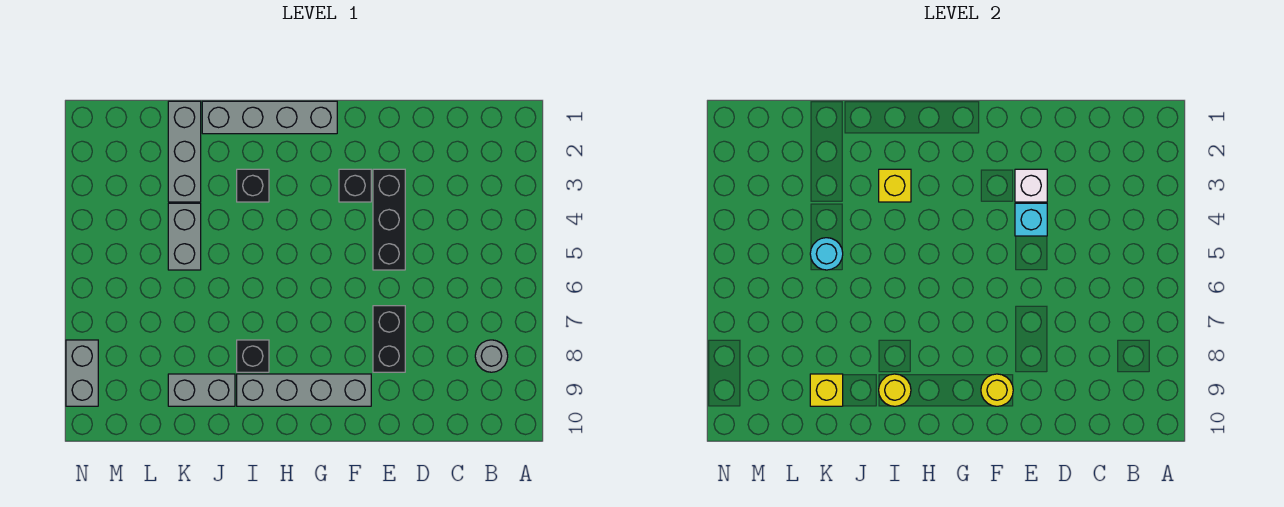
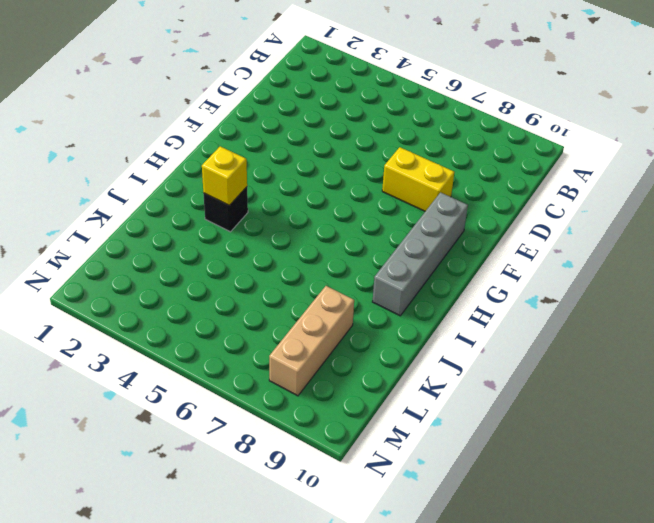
yellow brick E7:E8 level 1 -> black brick E7:E8 level 1
tan brick K8:M8 level 1 -> none
none -> grey round brick B8 level 1
none -> black brick E3:E5 level 1
none -> black brick F3 level 1

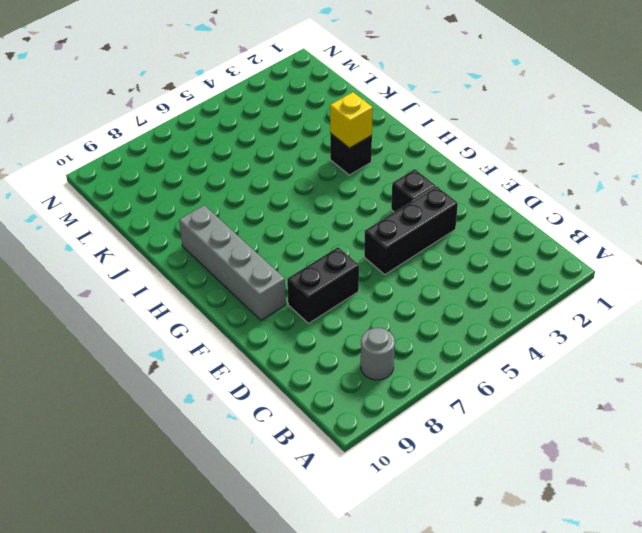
none -> grey brick G1:J1 level 1
none -> black brick I8 level 1
none -> grey brick J9:K9 level 1

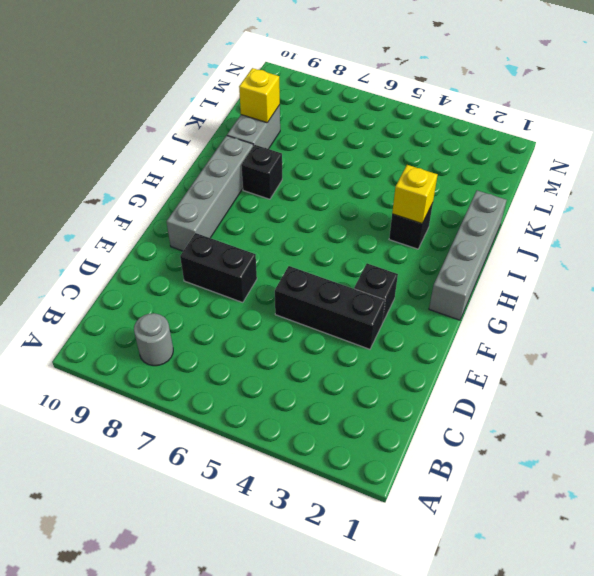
none -> grey brick K1:K3 level 1
none -> grey brick K4:K5 level 1
none -> grey brick N8:N9 level 1

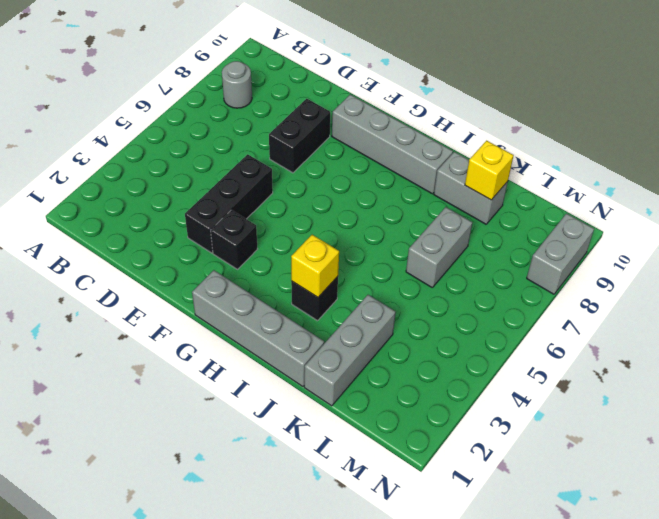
grey brick K6:K7 level 1 -> grey brick K4:K5 level 1
none -> black brick I8 level 1
none -> white brick E3 level 2
none -> cyan brick E4 level 2

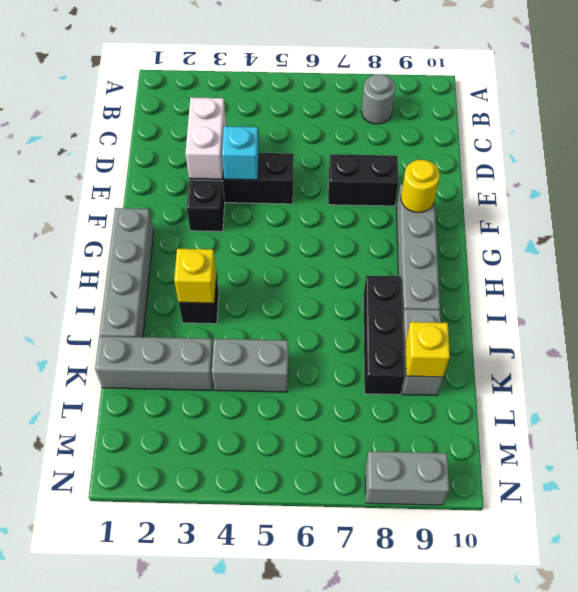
white brick D3:E3 level 2 -> white brick E3 level 2
black brick I8:K8 level 1 -> black brick I8 level 1
none -> yellow round brick I9 level 2
none -> cyan round brick K5 level 2

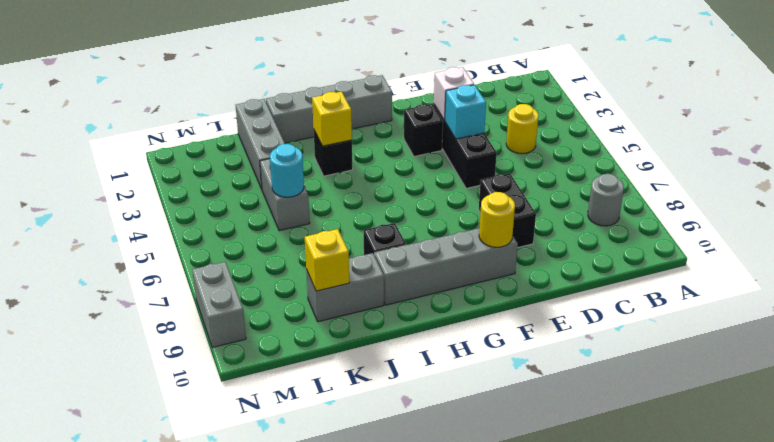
yellow round brick C4 level 1 -> yellow round brick I9 level 2

